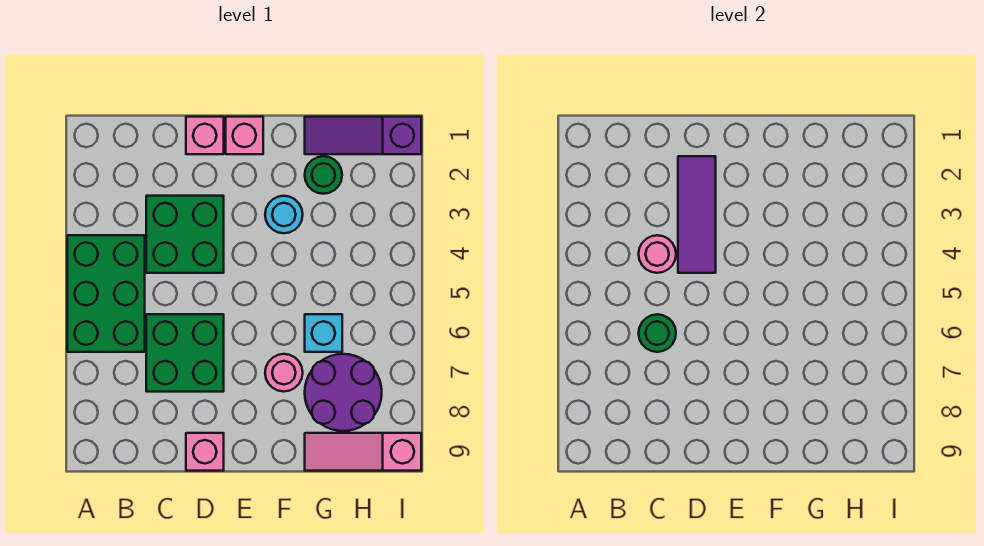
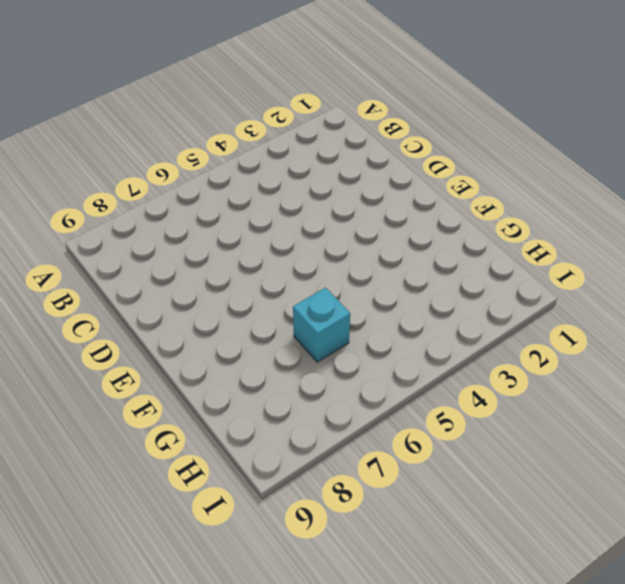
none -> green brick A4:B6 level 1
none -> green brick C3:D4 level 1
none -> green brick C6:D7 level 1

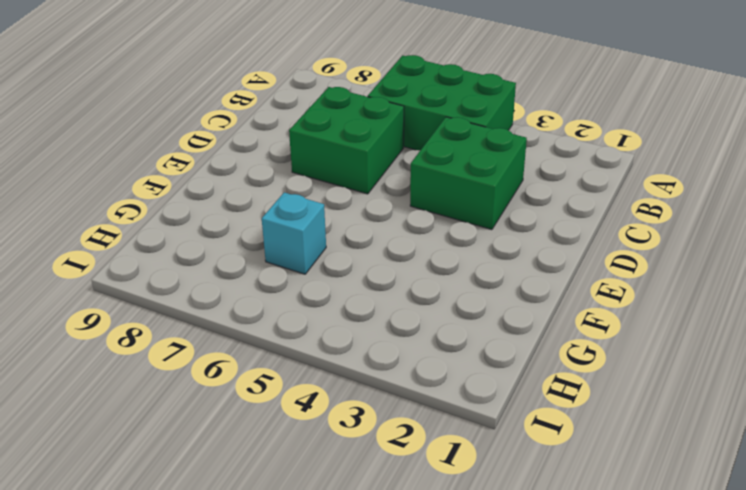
none -> pink brick D1 level 1
none -> pink brick D9 level 1
none -> pink brick E1 level 1

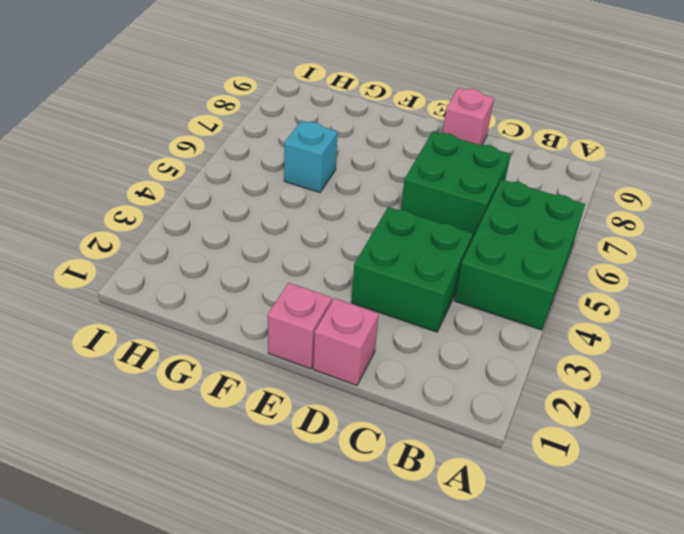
none -> cyan round brick F3 level 1
none -> pink round brick F7 level 1
none -> purple slope G1:I1 level 1 top I

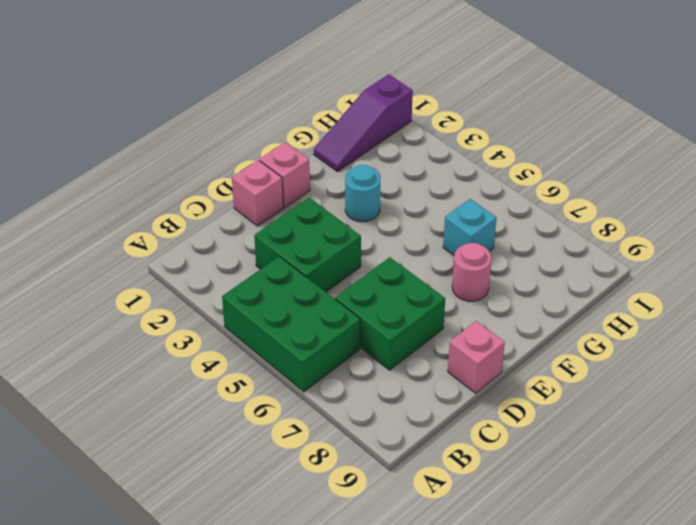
none -> green round brick G2 level 1
none -> purple round brick G7:H8 level 1
none -> pink slope G9:I9 level 1 top I

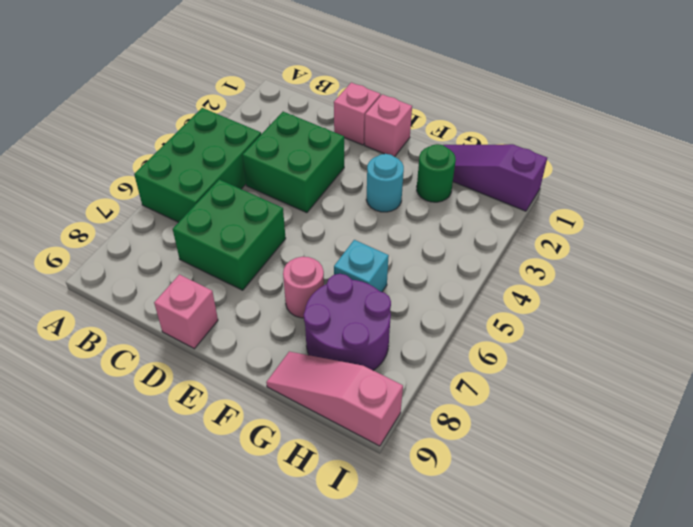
none -> pink round brick C4 level 2
none -> green round brick C6 level 2
none -> purple tile D2:D4 level 2

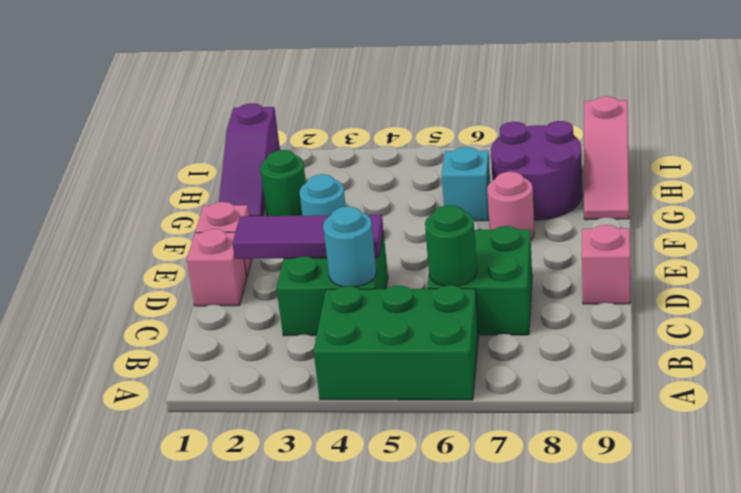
cyan round brick C4 level 2 -> pink round brick C4 level 2

